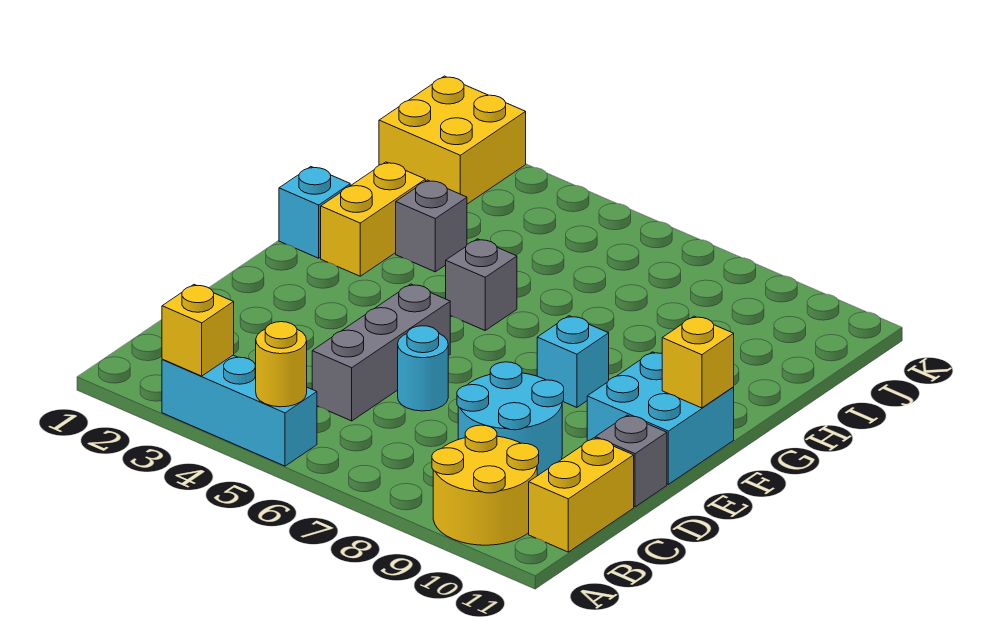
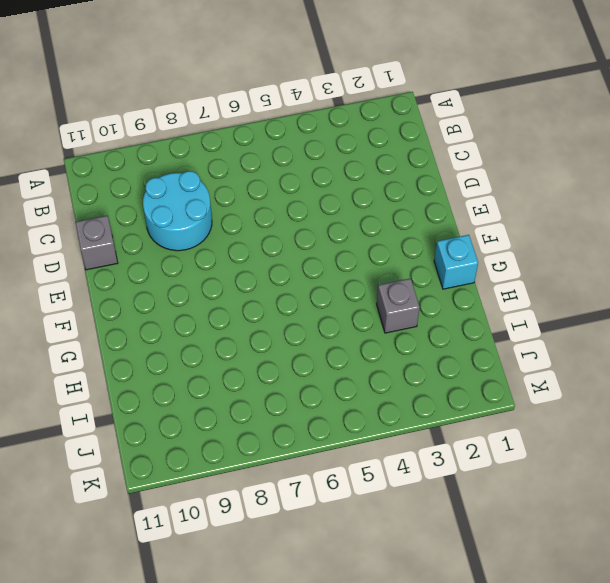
none -> cyan brick A3:A5 level 1
none -> yellow round brick A9:B10 level 1
none -> yellow brick B11:C11 level 1

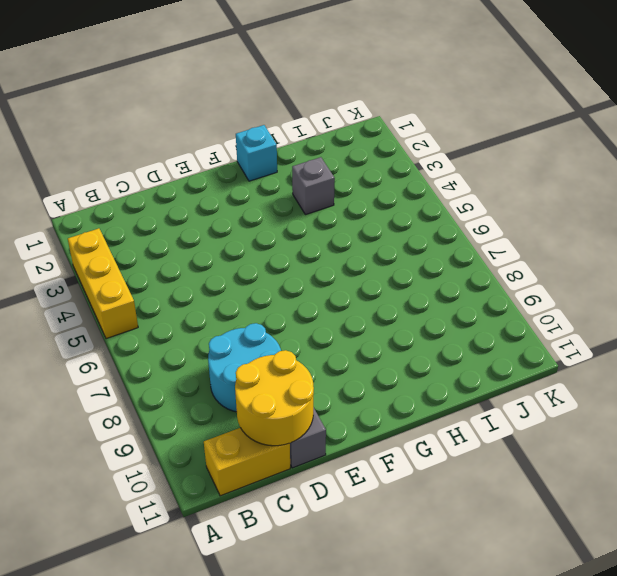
yellow brick A3:A5 level 1 -> cyan brick A3:A5 level 1
yellow round brick C10:D11 level 2 -> yellow round brick A9:B10 level 1
none -> grey brick C5:E5 level 1
none -> cyan round brick D6 level 1
none -> cyan brick E10:F11 level 1

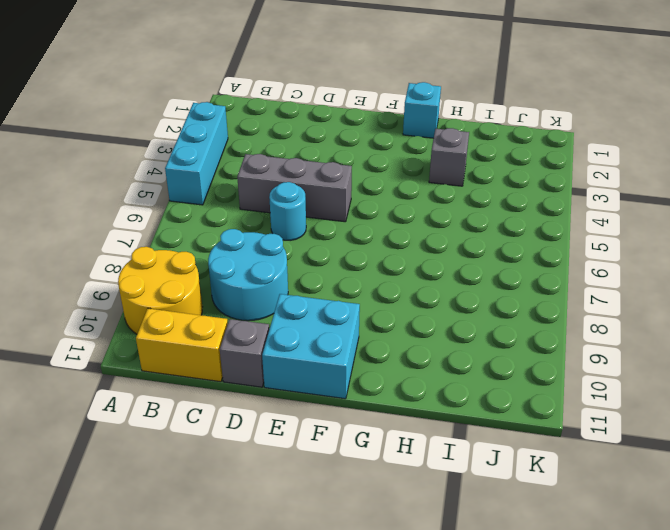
none -> cyan brick F8 level 1
none -> yellow brick G2:H2 level 1
none -> grey brick G5 level 1

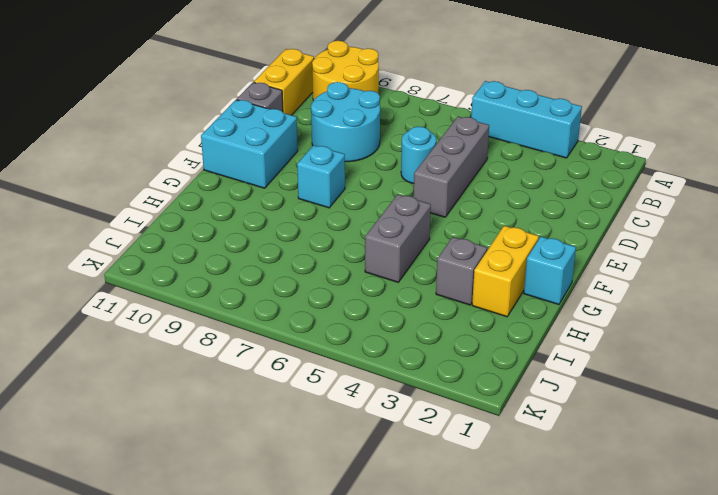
grey brick G5:H5 level 1 -> grey brick G5 level 1
none -> yellow brick J1:K2 level 1
none -> yellow brick A3 level 2
none -> yellow round brick A5 level 2

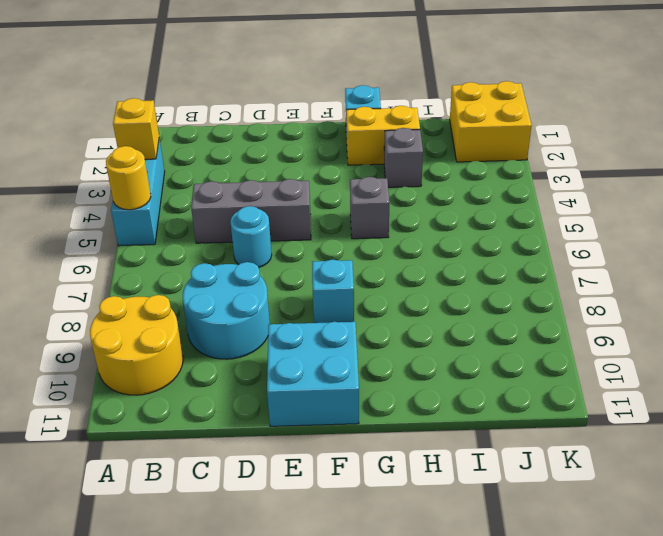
none -> yellow brick B11:C11 level 1
none -> grey brick D11 level 1
none -> yellow brick F11 level 2

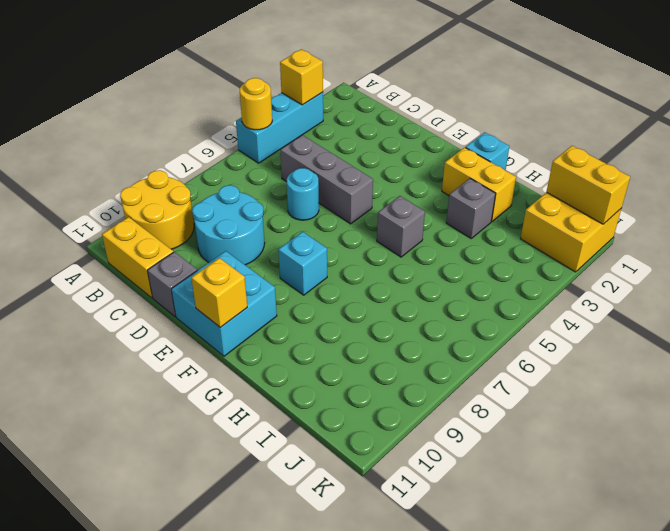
yellow brick J1:K1 level 2 -> none

